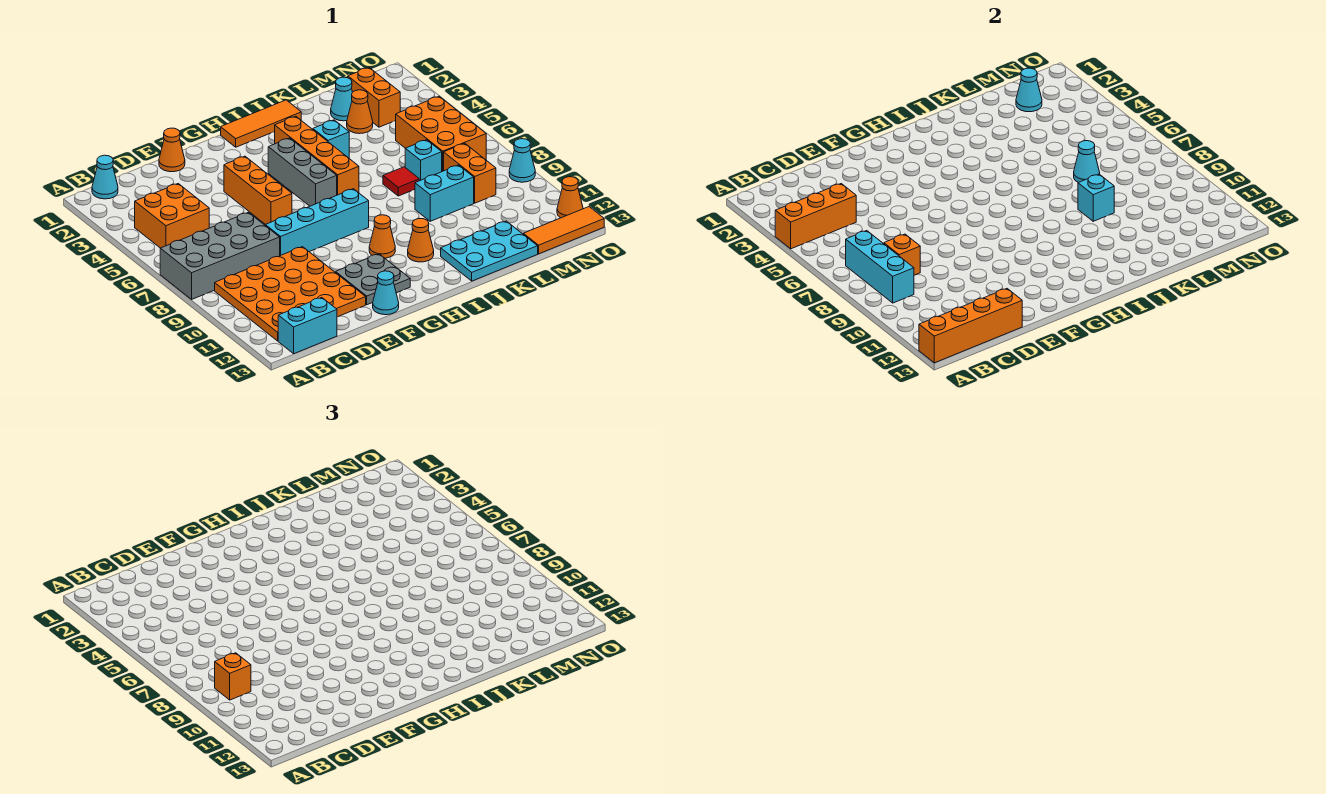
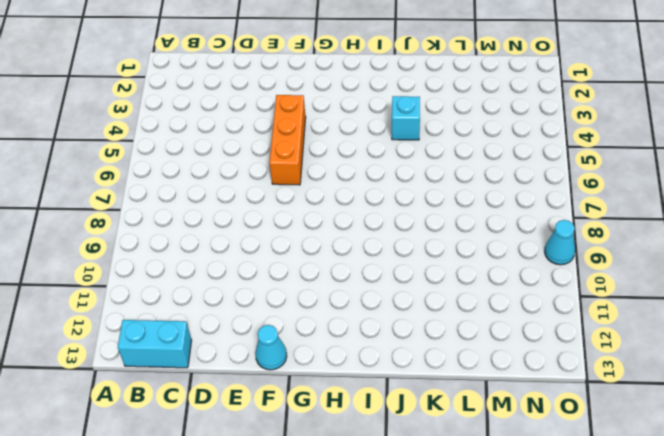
none -> grey brick A7:D8 level 1
none -> cyan cone B1 level 1
none -> orange brick B4:C5 level 1
none -> orange plate B9:E12 level 1

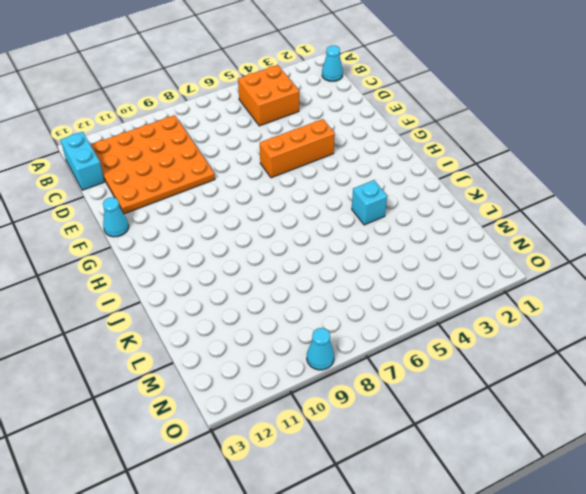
none -> grey brick A7:D8 level 1
none -> orange cone E1 level 1
none -> cyan brick E8:H8 level 1
none -> grey plate F11:G12 level 1

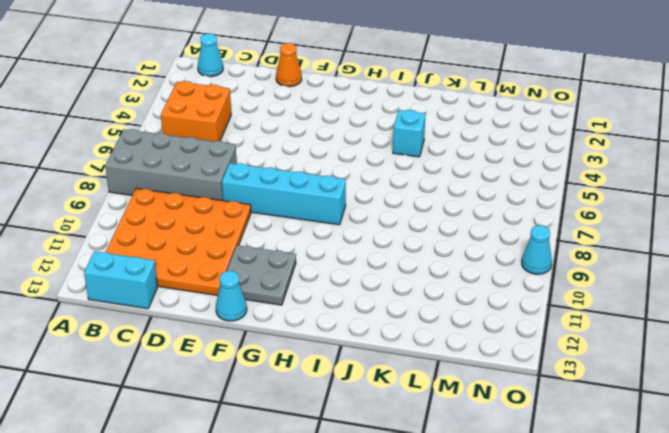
none -> orange brick F4:F6 level 1
none -> orange tile H1:J1 level 1
none -> grey brick H4:H6 level 1
none -> orange cone H10 level 1

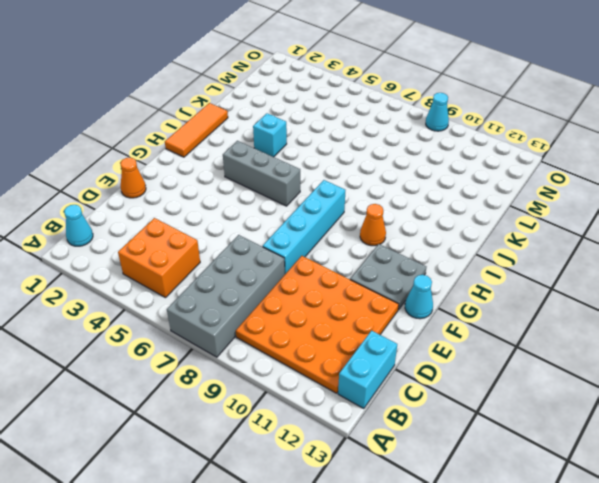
none -> orange brick F4:F6 level 1
none -> orange brick I3:I6 level 1
none -> orange cone I11 level 1
none -> cyan plate J12:L13 level 1

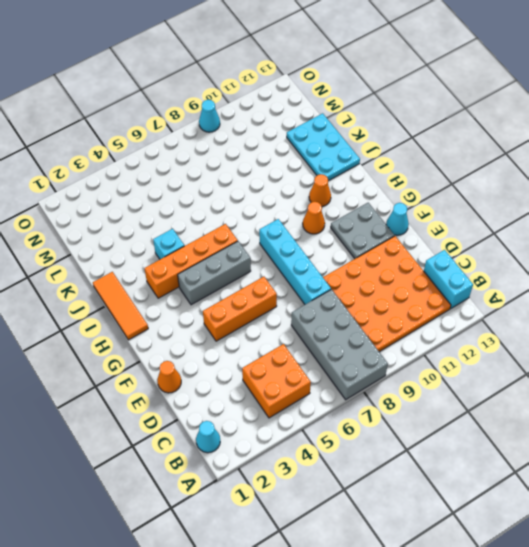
none -> red tile K7 level 1
none -> cyan brick K9:L9 level 1
none -> cyan cone L2 level 1
none -> orange cone L3 level 1

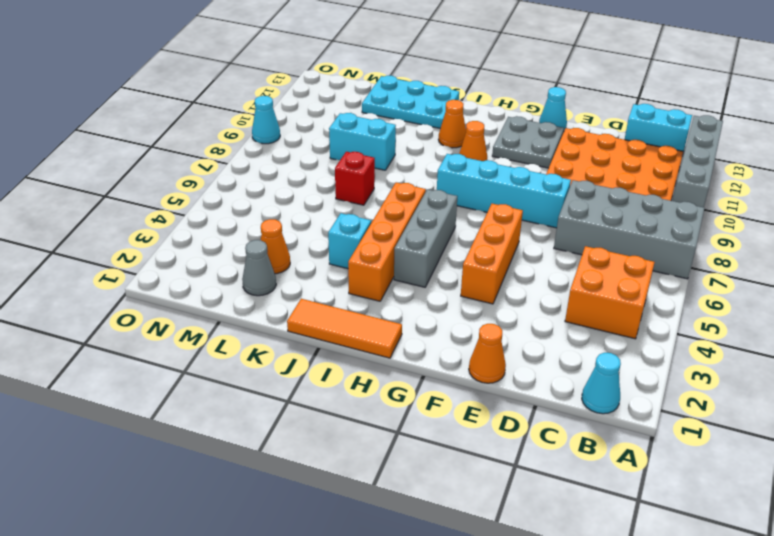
grey brick A10:A13 level 1 -> none
red brick K7 level 1 -> red tile K7 level 1
grey cone L2 level 1 -> cyan cone L2 level 1
none -> cyan brick L7 level 1
none -> orange brick M2:M3 level 1
none -> orange brick M5:N7 level 1
none -> orange brick M8:M9 level 1

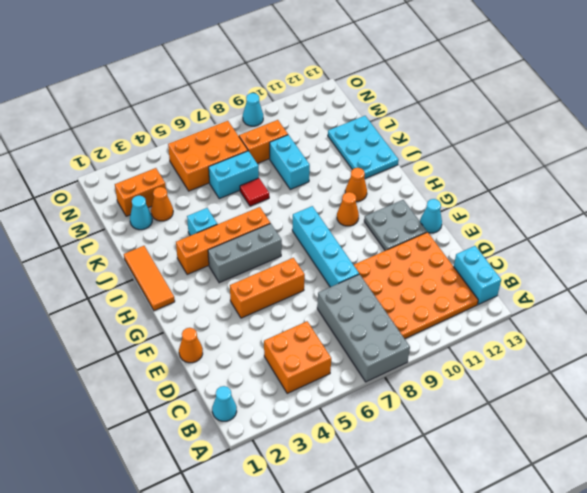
cyan brick L6:L7 level 1 -> cyan brick L7 level 1
none -> orange tile M13:O13 level 1
none -> orange cone O12 level 1
none -> orange brick A4:C4 level 2
none -> orange brick A13:D13 level 2

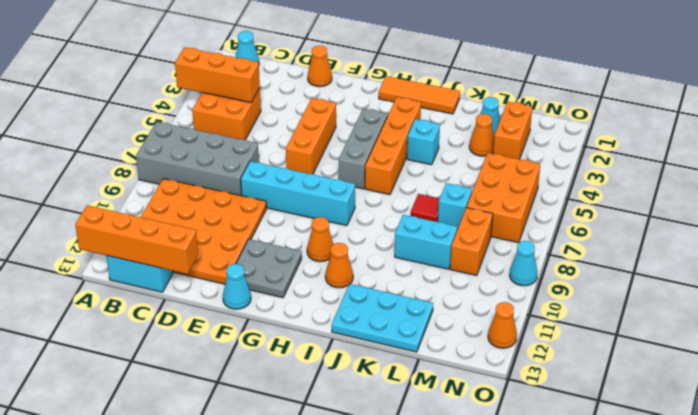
none -> orange tile M13:O13 level 1
none -> cyan brick B7:B9 level 2
none -> orange brick C8 level 2
none -> cyan brick K9 level 2

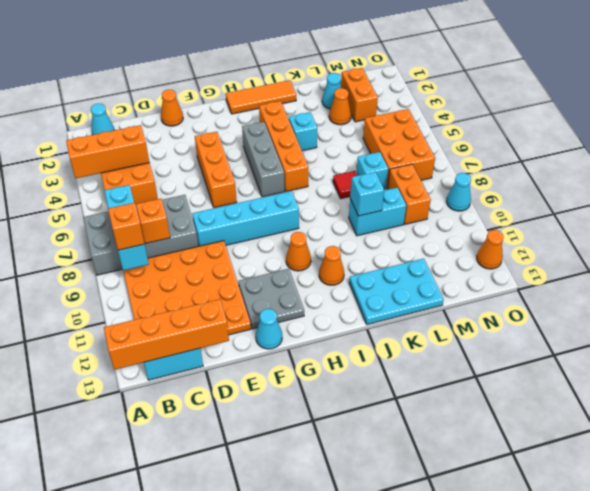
none -> orange tile M13:O13 level 1
none -> cyan cone L7 level 2
none -> cyan cone M2 level 2

